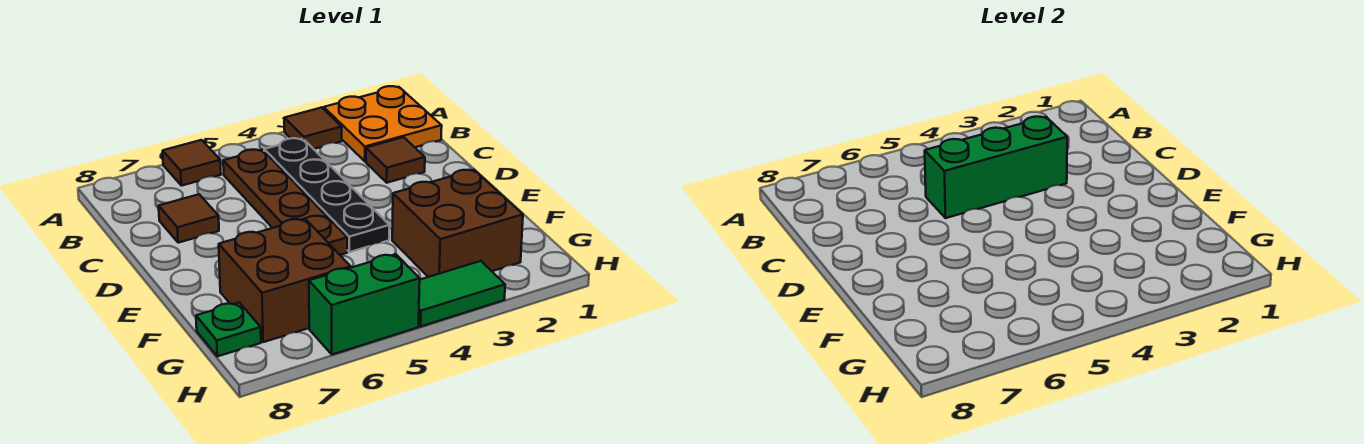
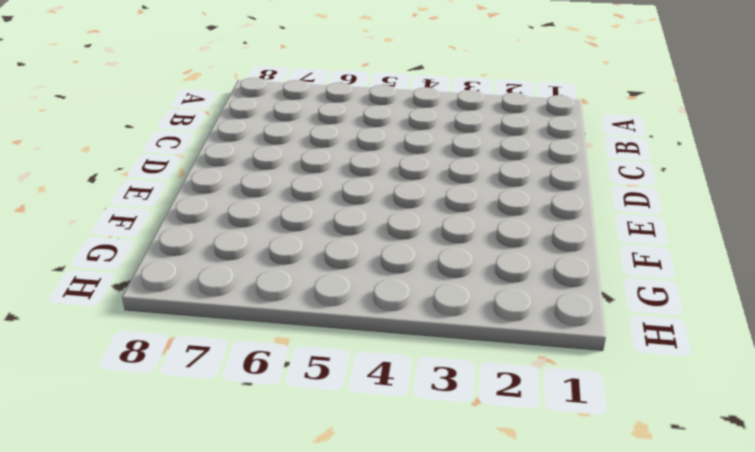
none -> orange plate A1:B2 level 1
none -> brown tile A3 level 1
none -> brown tile A6 level 1

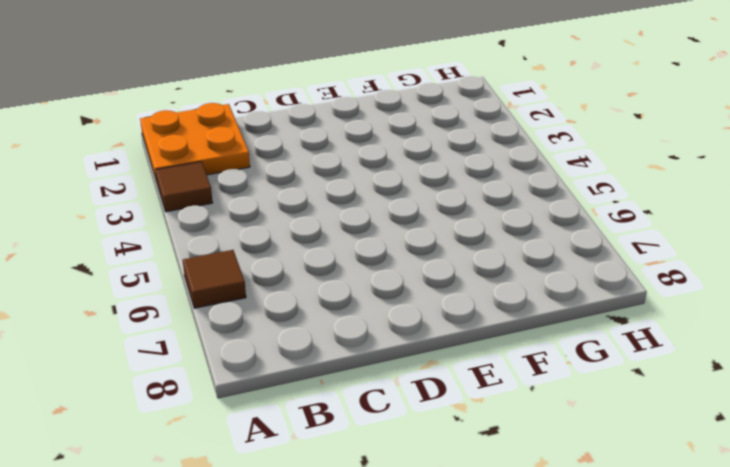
none -> black plate B4:E4 level 1
none -> brown plate B5:E5 level 1
none -> brown tile C2 level 1

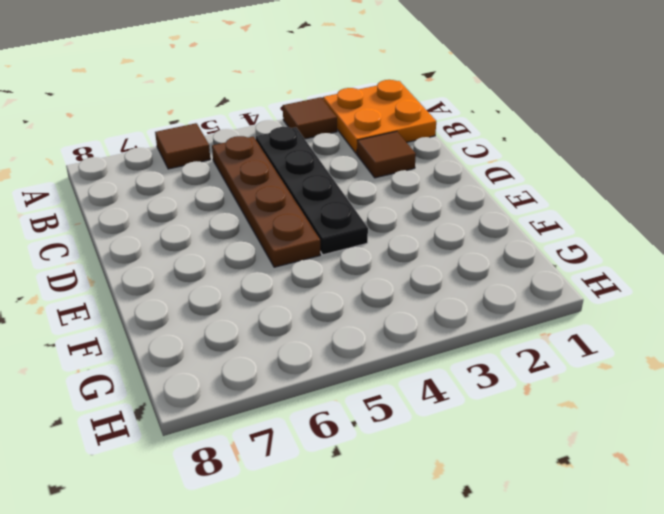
none -> brown tile C7 level 1
none -> brown brick F2:G3 level 1
none -> brown brick F6:G7 level 1

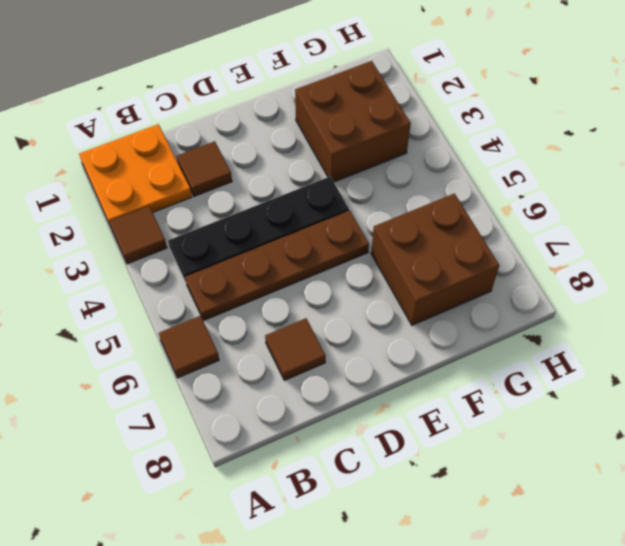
none -> green plate G8 level 1
none -> green tile H3:H4 level 1
none -> green brick H5:H6 level 1

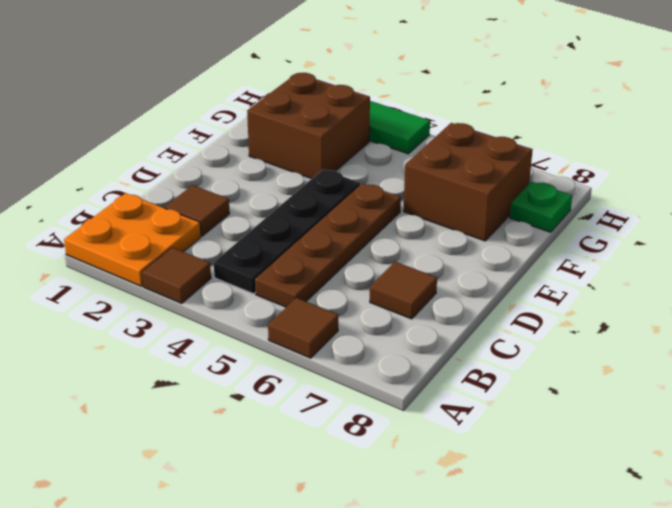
none -> green brick H5:H6 level 1
none -> green brick C3:C5 level 2

